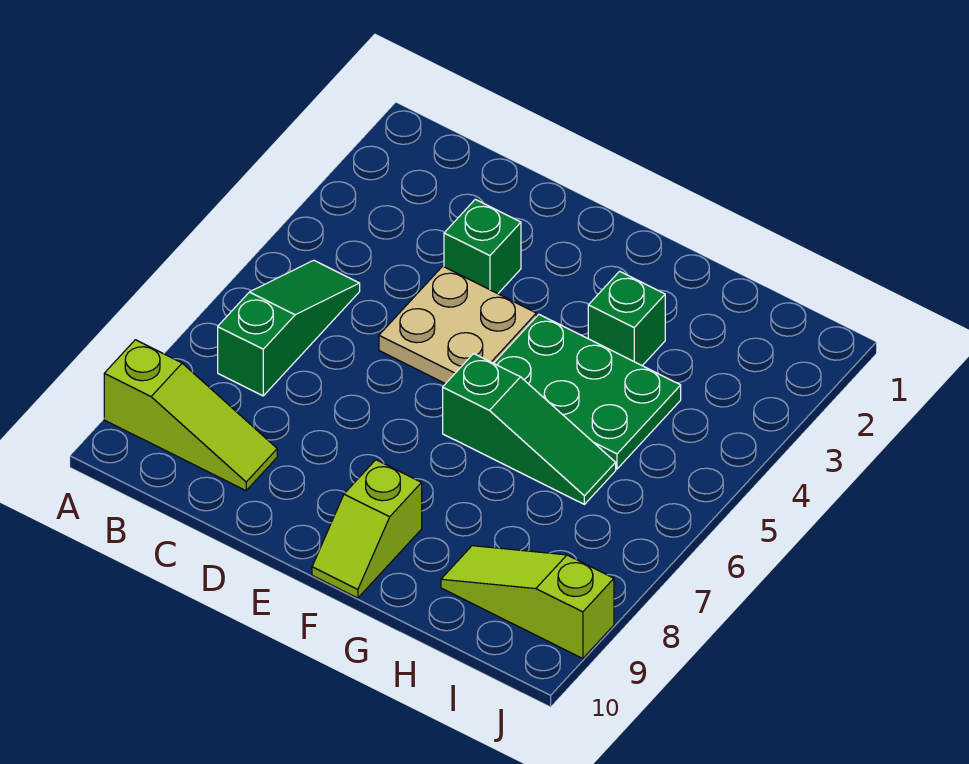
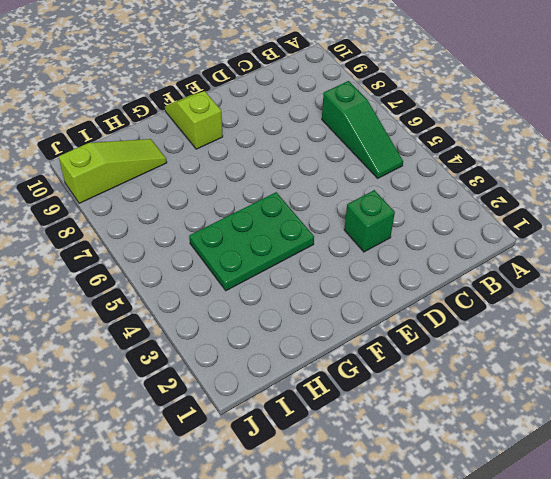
none -> lime slope A9:C9 level 1 top A
none -> tan plate D4:E5 level 1

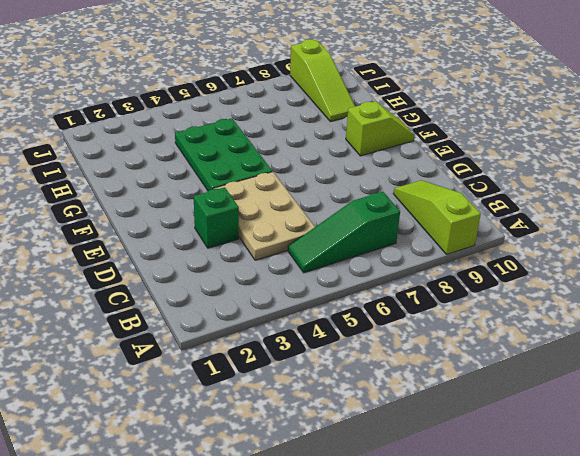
tan plate C4:E5 level 1 -> tan plate D4:E5 level 1
none -> green slope F6:H6 level 1 top F
none -> green brick G3 level 1

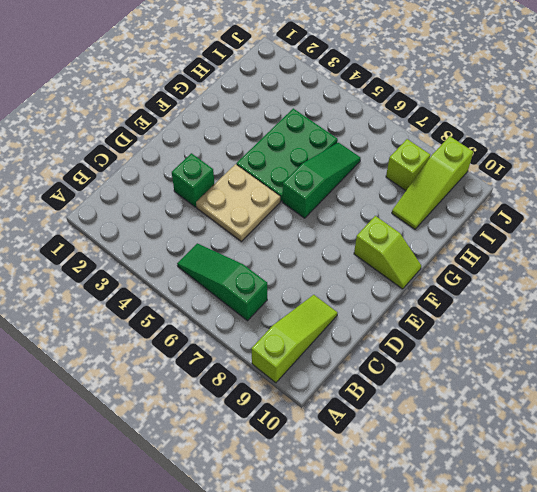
lime brick I8 level 1 -> none
none -> green brick G3 level 1

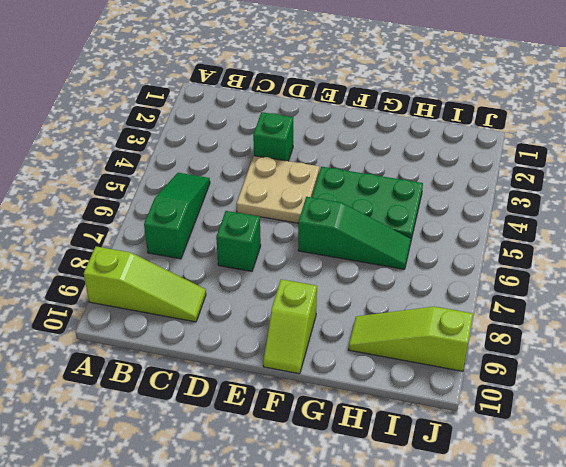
green brick D7 level 1 -> green brick G3 level 1

